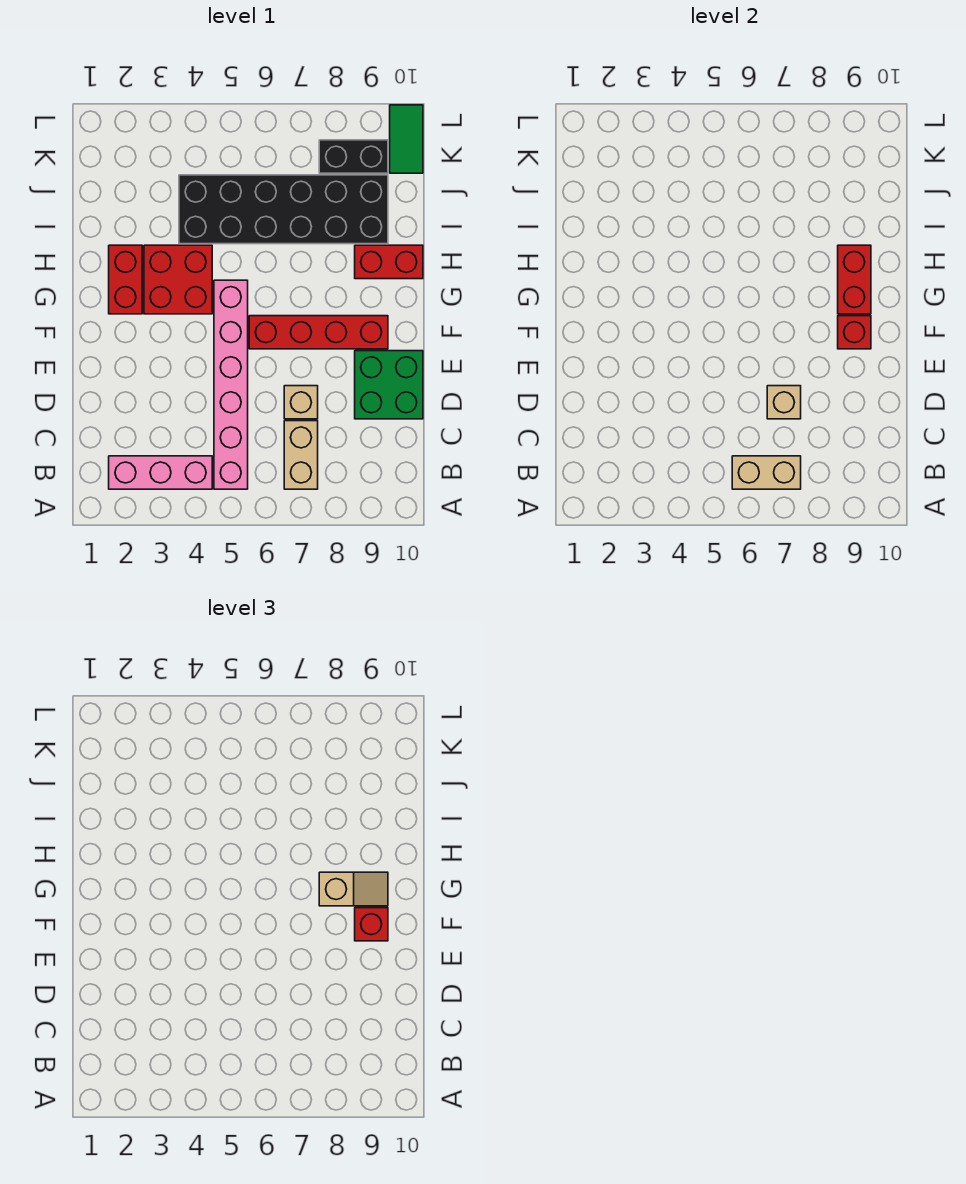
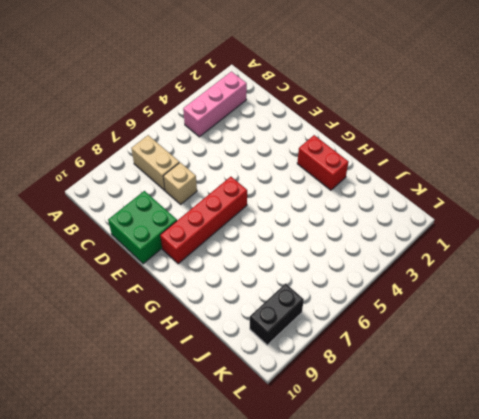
none -> pink brick B5:G5 level 1
none -> red brick G3:H4 level 1
none -> red brick H9:H10 level 1

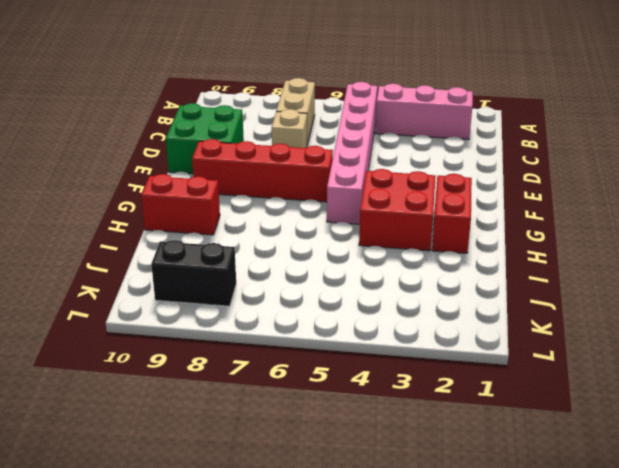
none -> black brick I4:J9 level 1
none -> green tile K10:L10 level 1
none -> tan brick B6:B7 level 2

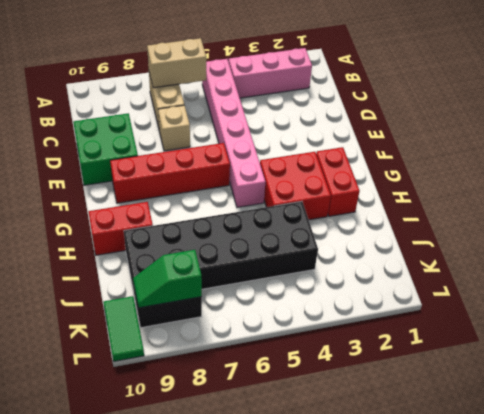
green slope K8:K9 level 2 top 8 -> none
none -> tan brick D7 level 2
none -> red brick F9 level 2
none -> red brick G9:H9 level 2

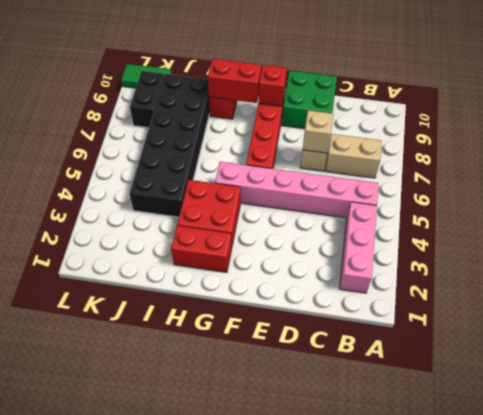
none -> tan brick B6:B7 level 2
none -> red brick F9 level 3
none -> tan slope G8:G9 level 3 top 8

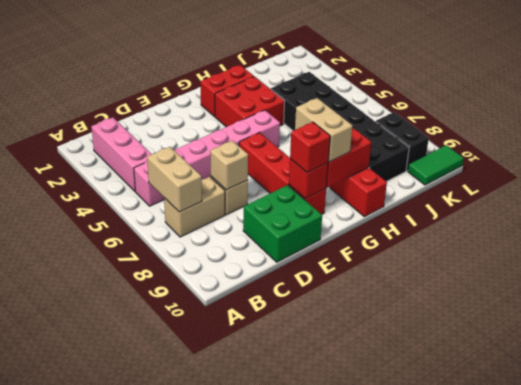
tan brick G8:G9 level 3 -> tan slope G8:G9 level 3 top 8

